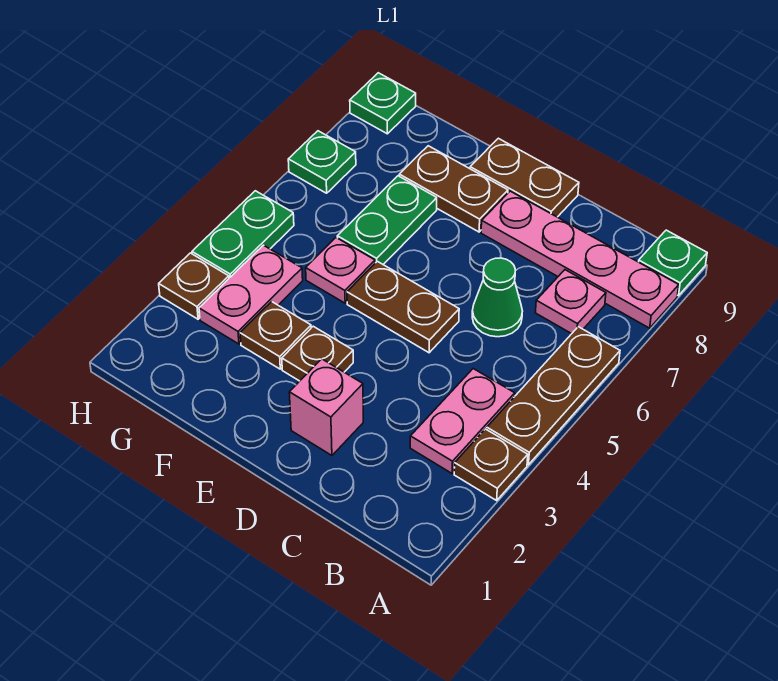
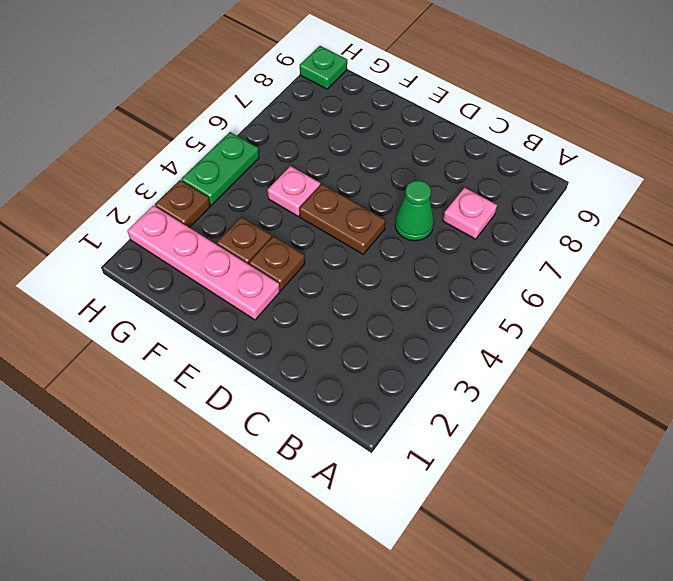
pink plate E2:H2 level 1 -> pink plate A8:D8 level 1
none -> brown plate A3 level 1
none -> brown plate A4:A6 level 1
none -> green plate A9 level 1

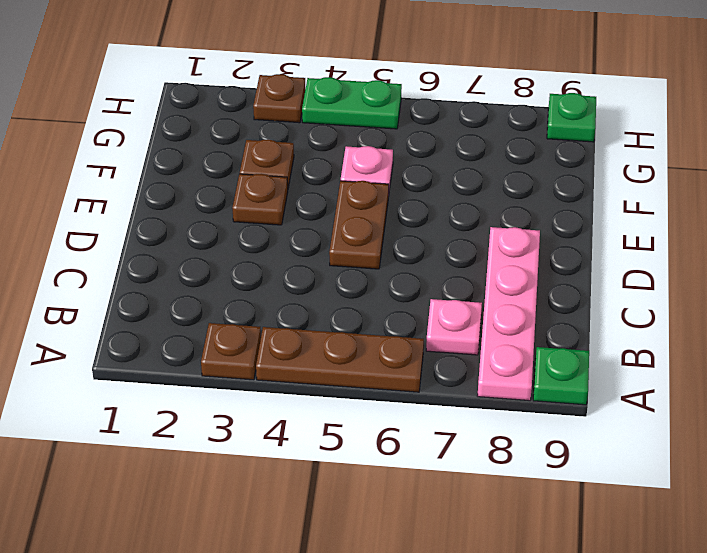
none -> pink plate B3:B4 level 1
none -> green cone C6 level 1
none -> pink brick D2 level 1

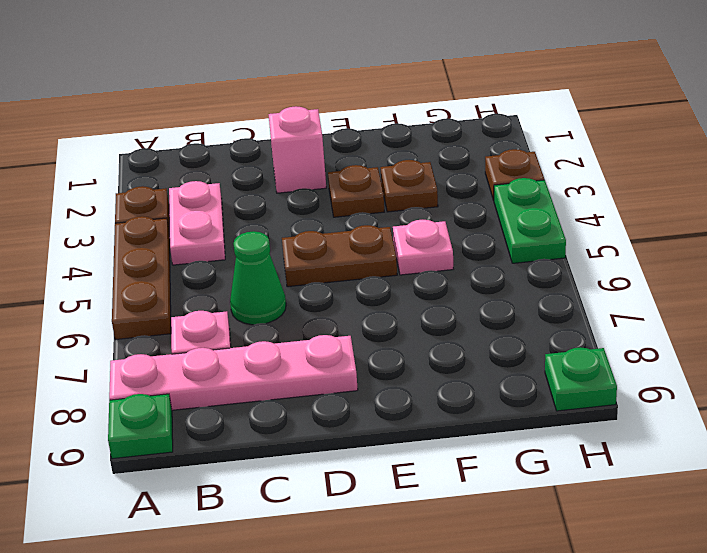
none -> brown plate D9:E9 level 1
none -> brown plate E8:F8 level 1
none -> green plate F6:F7 level 1

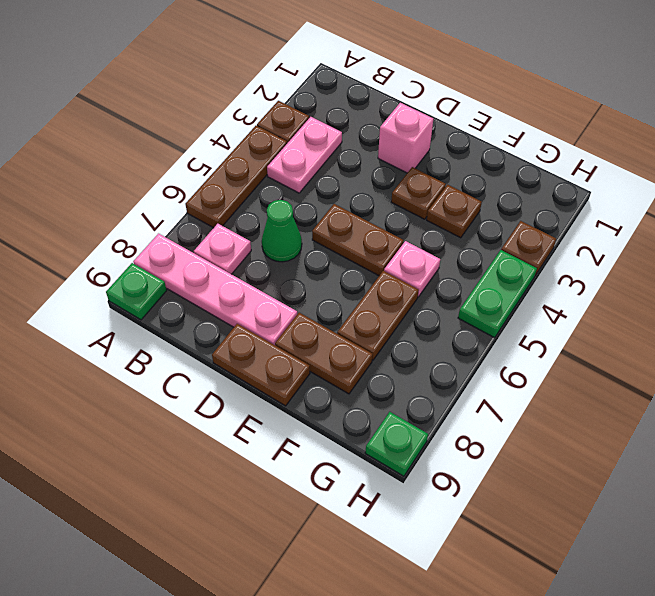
brown plate F6:F7 level 1 -> green plate F6:F7 level 1
none -> pink plate G3:G4 level 1
none -> green plate H7 level 1

